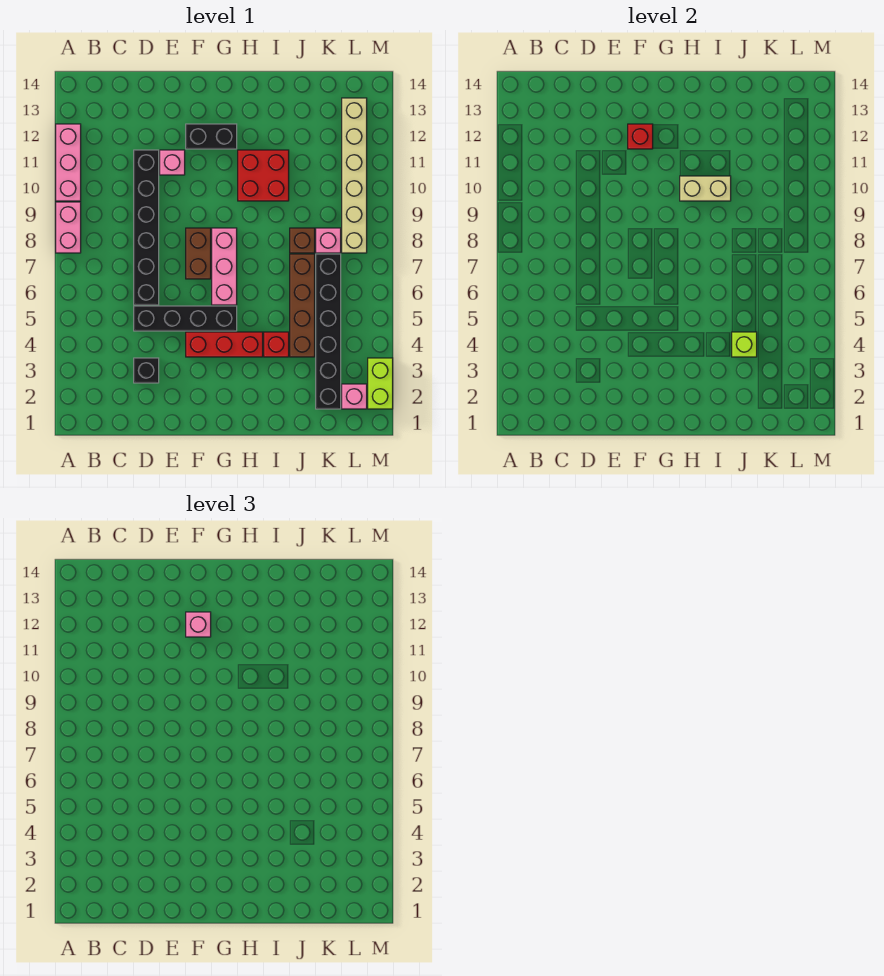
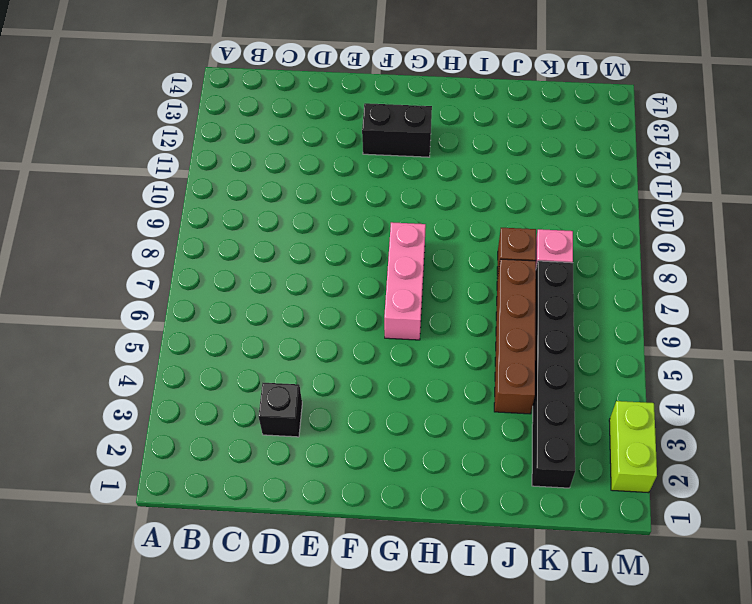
none -> pink brick A8:A9 level 1
none -> pink brick A10:A12 level 1
none -> black brick D5:G5 level 1

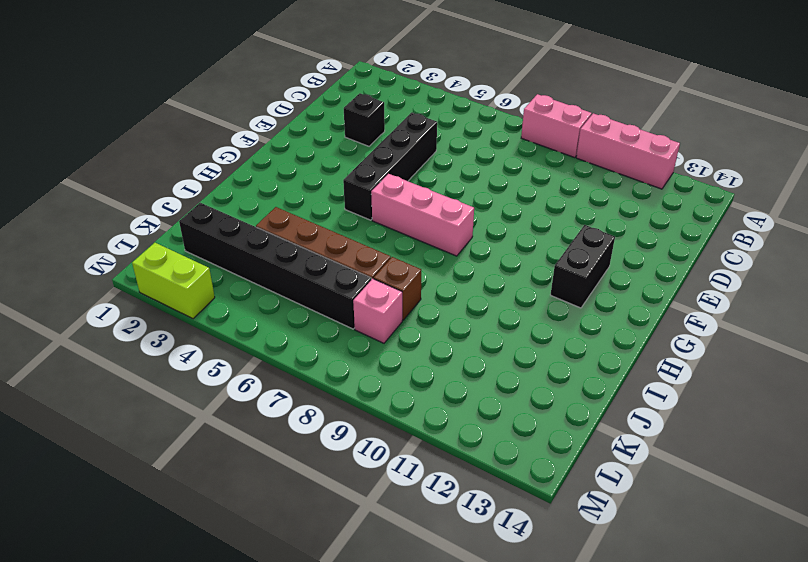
none -> black brick D6:D11 level 1
none -> pink brick E11 level 1
none -> red brick F4:H4 level 1

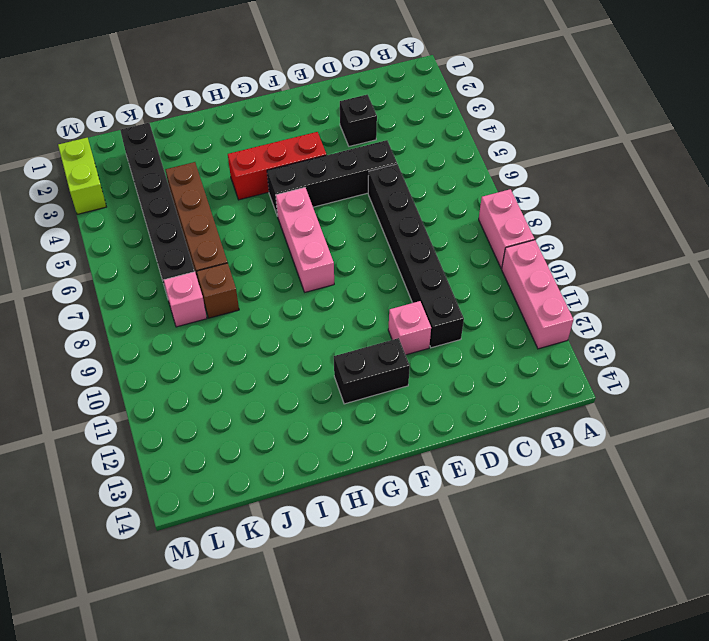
none -> brown brick F7:F8 level 1
none -> red brick H10:I11 level 1
none -> red brick I4 level 1

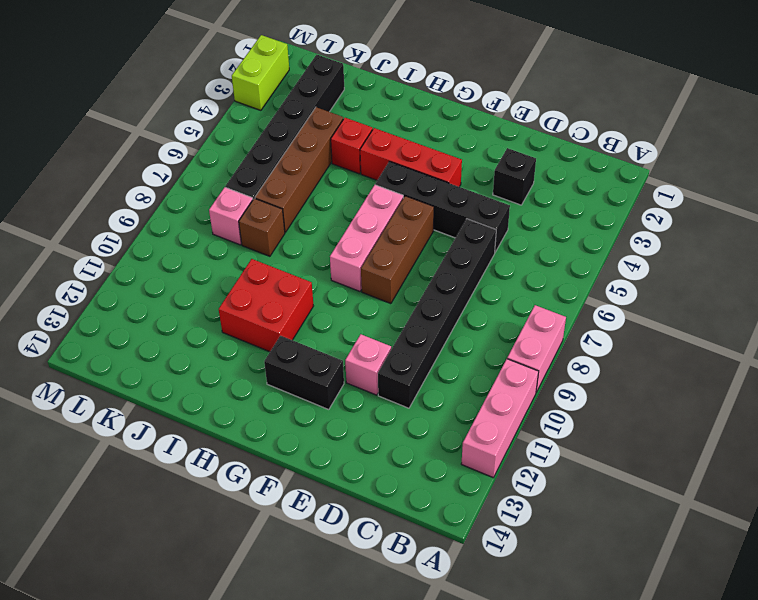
brown brick F6:F8 level 1 -> brown brick F7:F8 level 1
none -> pink brick L2 level 1
none -> tan brick L8:L13 level 1
none -> red brick F12 level 2

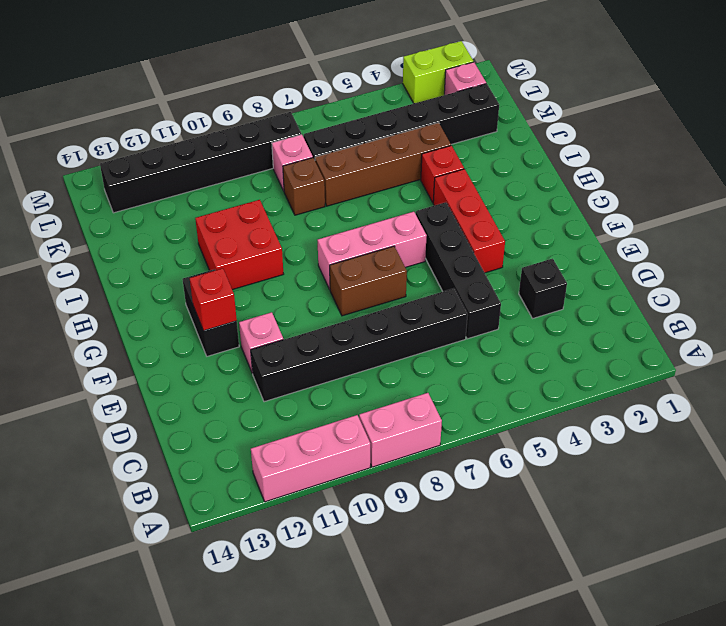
black brick L8:L13 level 1 -> tan brick L8:L13 level 1
none -> tan brick H10:I10 level 2
none -> lime brick J4 level 2
none -> pink brick F12 level 3

